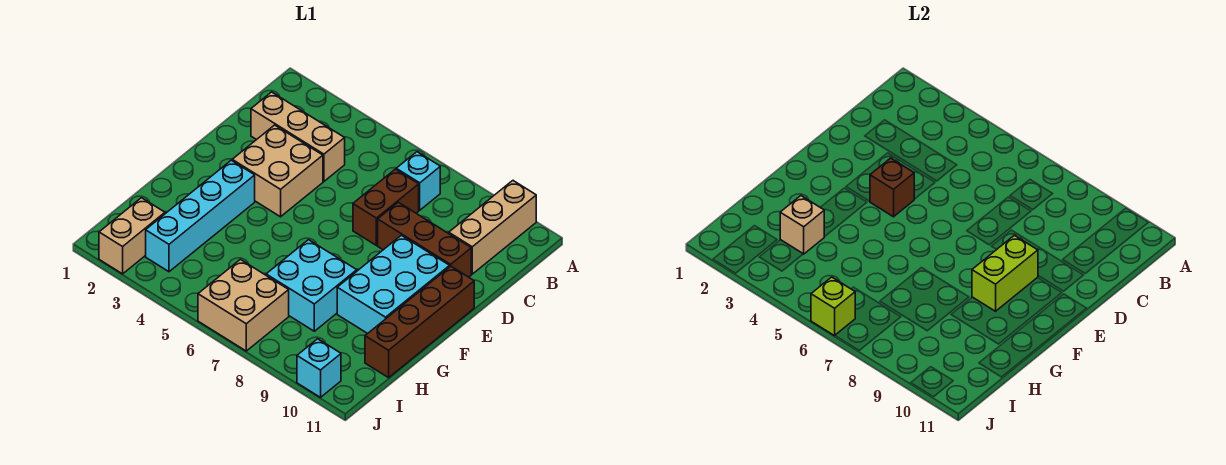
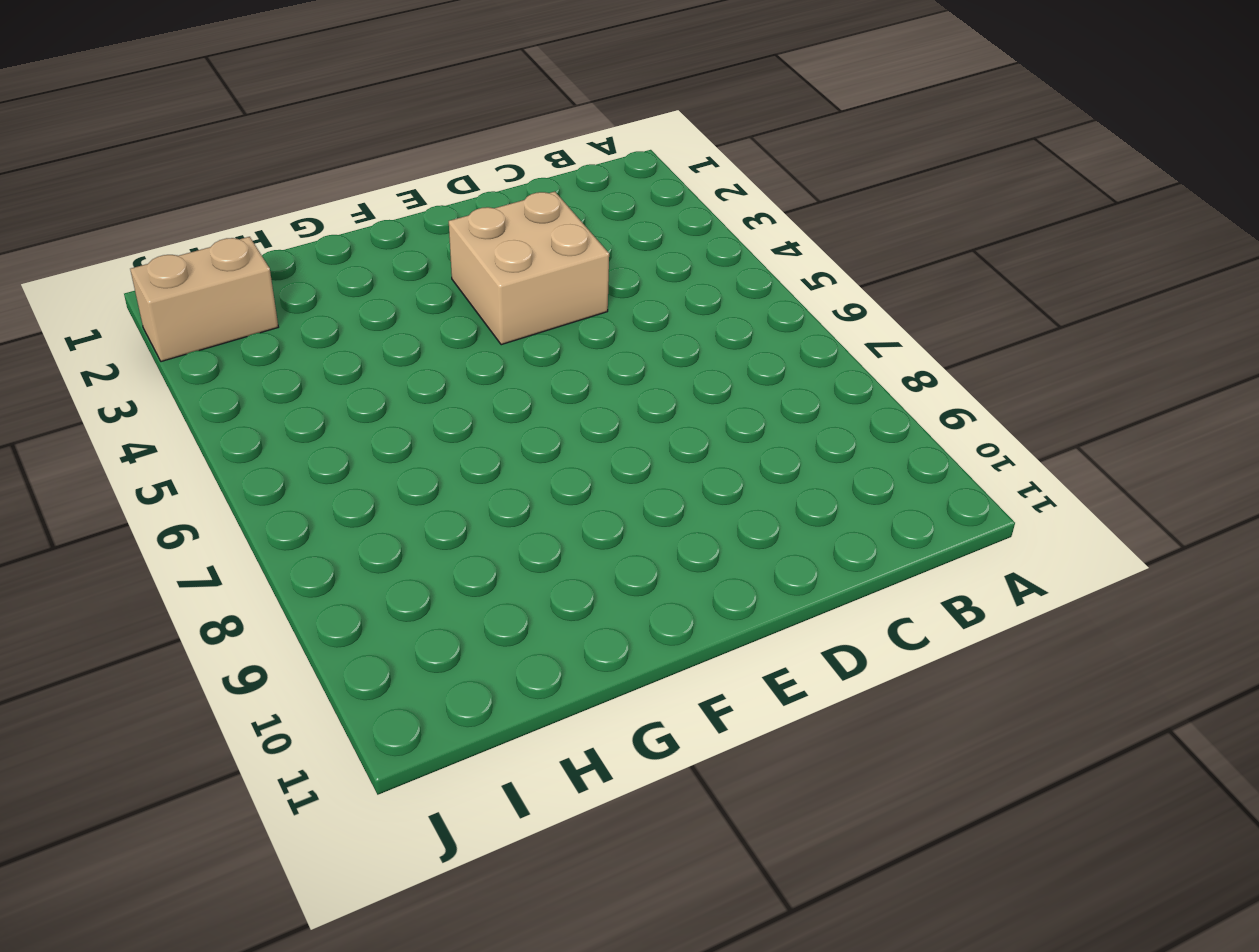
none -> tan brick A10:C10 level 1
none -> cyan brick B7 level 1
none -> tan brick C2:C4 level 1

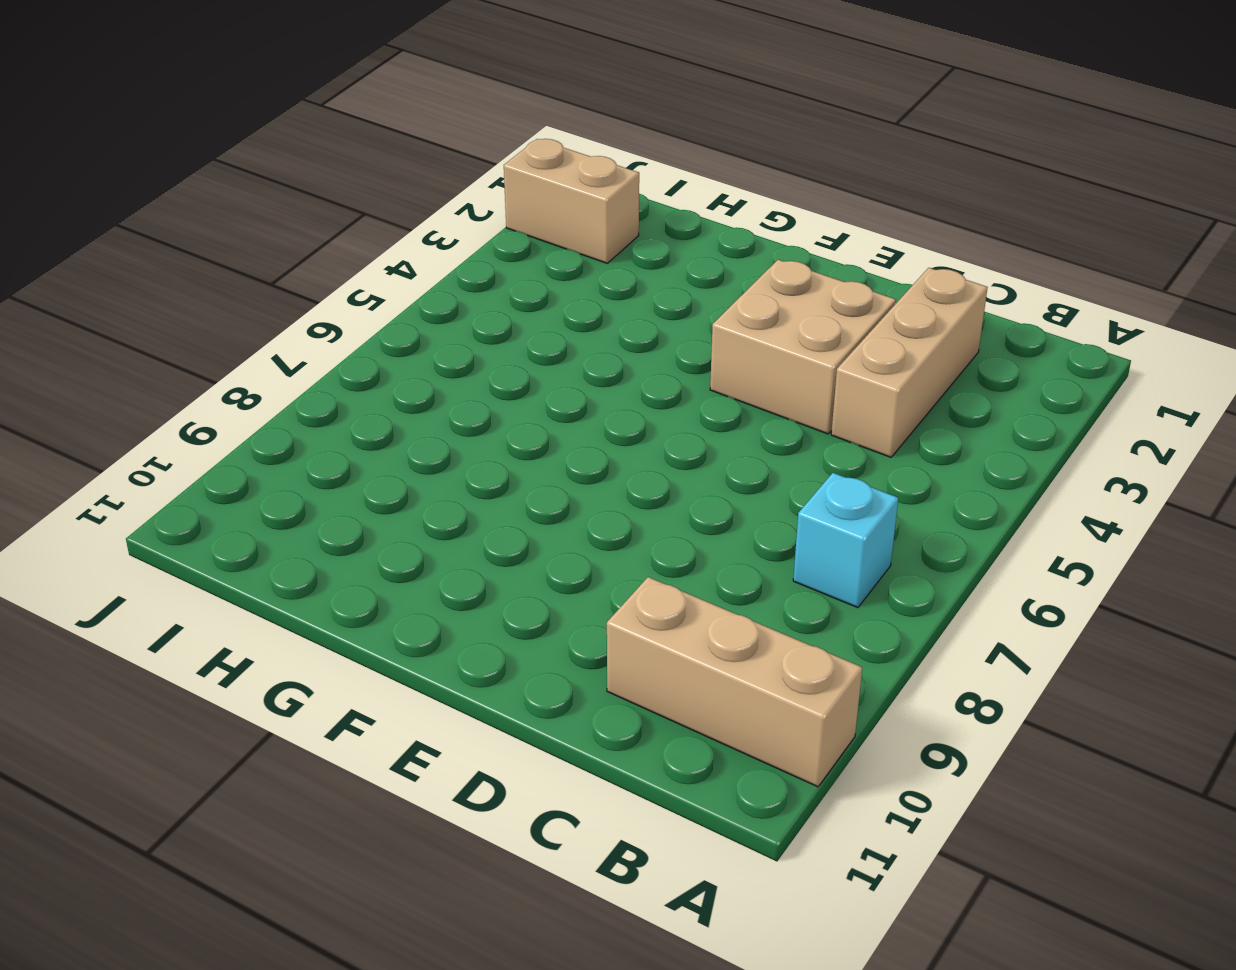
none -> brown brick C7:D7 level 1
none -> brown brick D8:D10 level 1
none -> cyan brick E9:G10 level 1

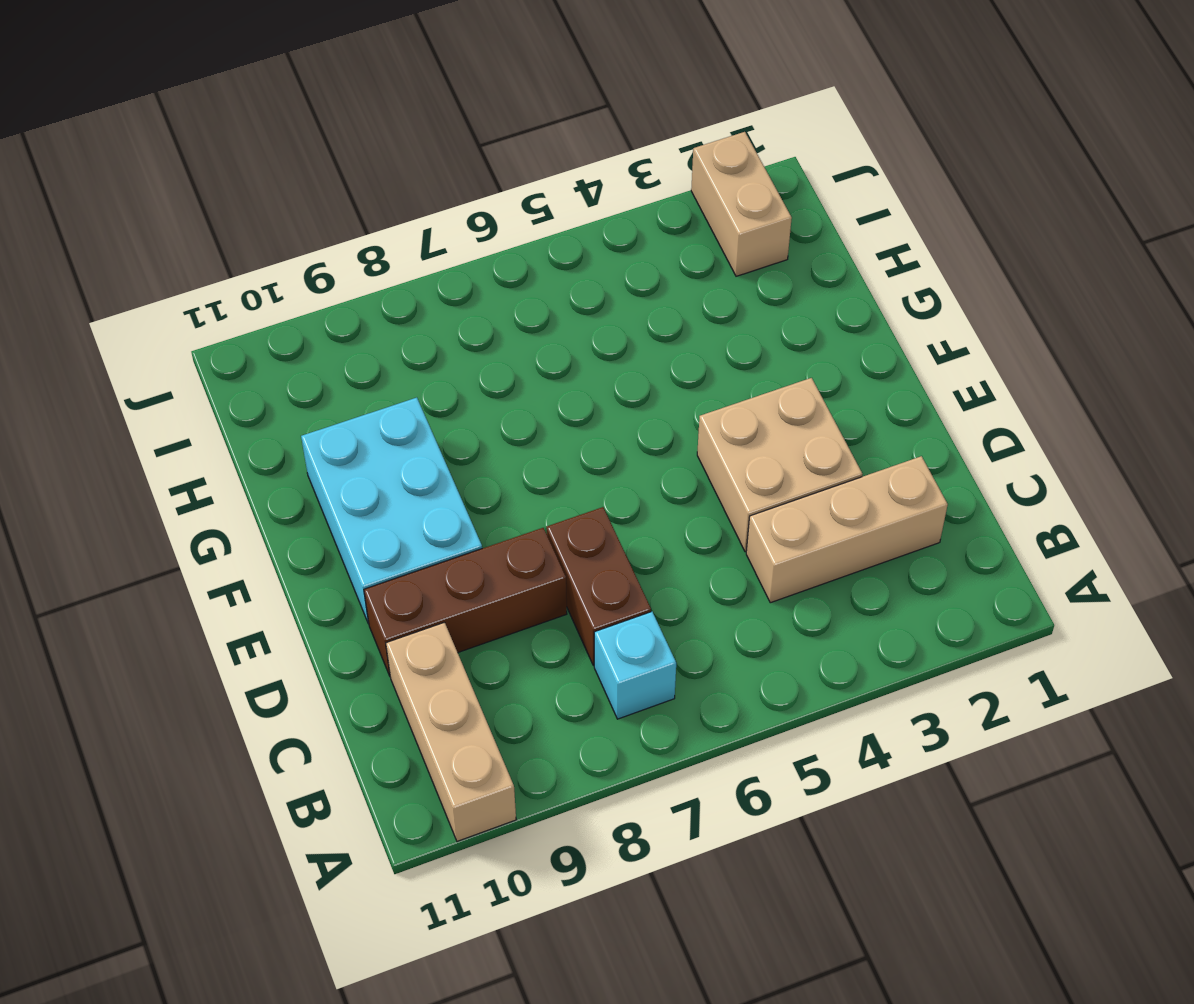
none -> brown brick E11:H11 level 1
none -> cyan brick F3:I3 level 1
none -> cyan brick G7:H8 level 1

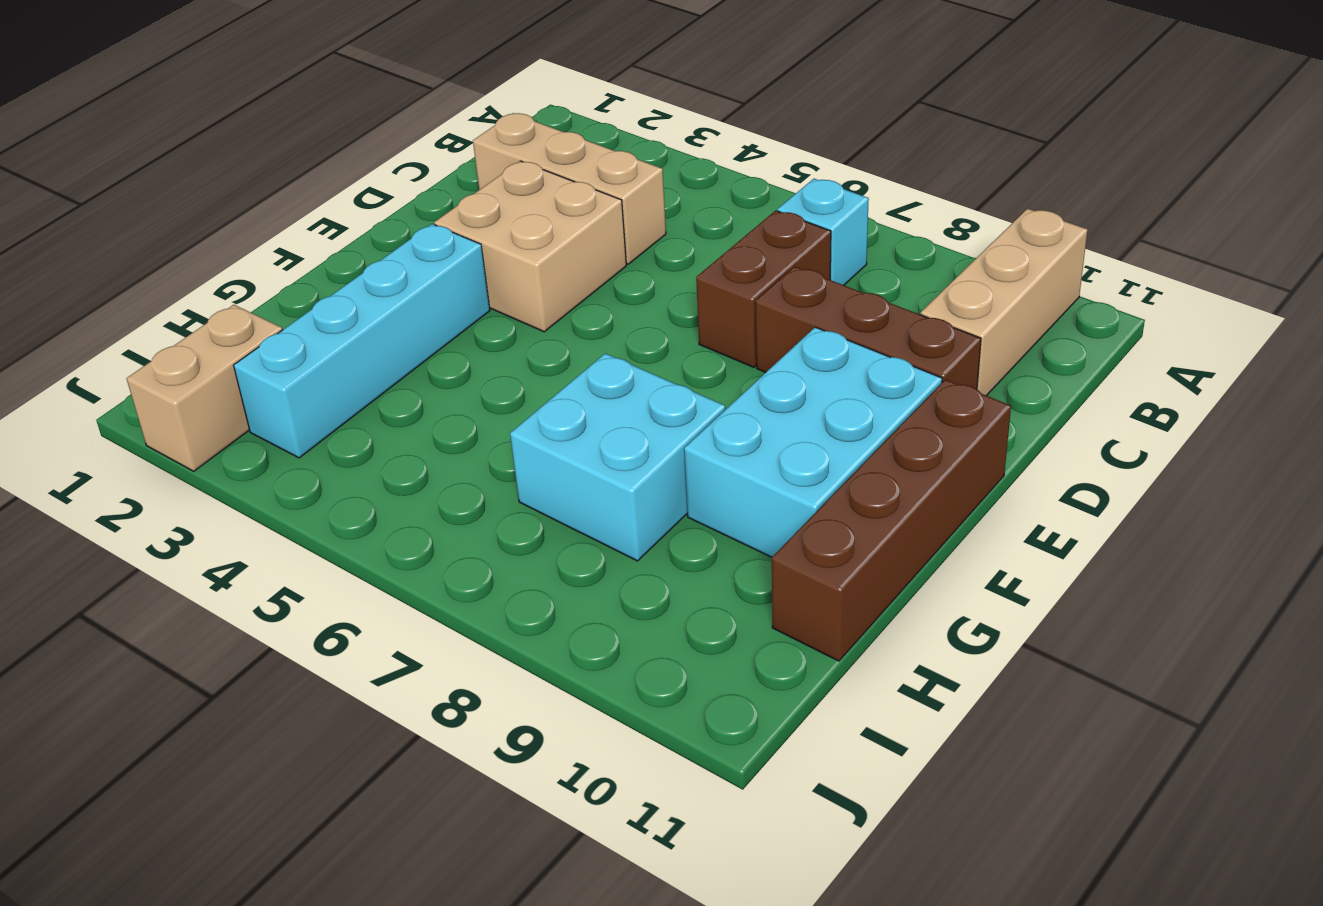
none -> tan brick I6:J7 level 1
none -> cyan brick J10 level 1
none -> brown brick E4 level 2

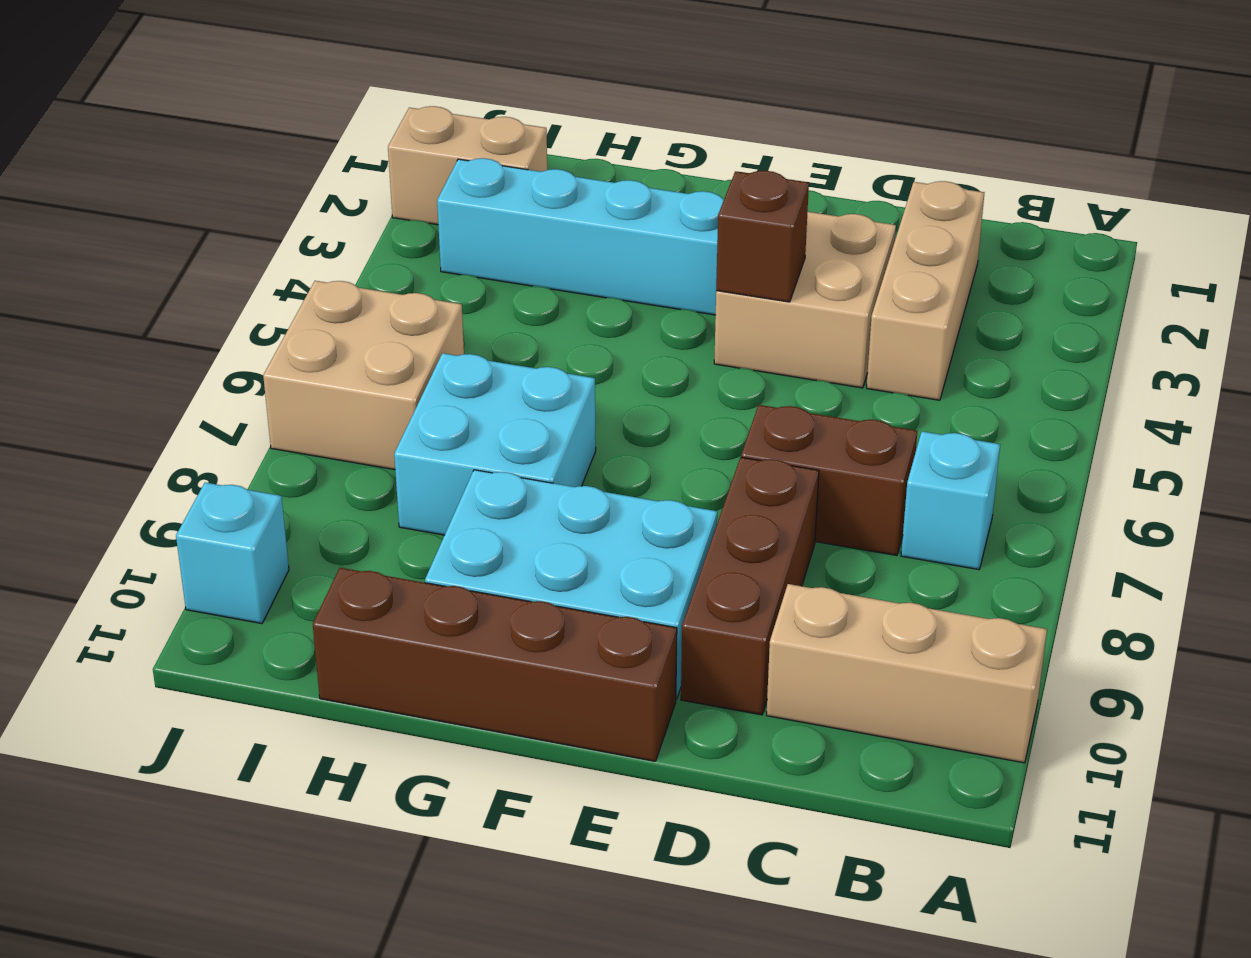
none -> lime brick E9:F9 level 2
none -> tan brick H3 level 2
none -> lime brick J6 level 2

